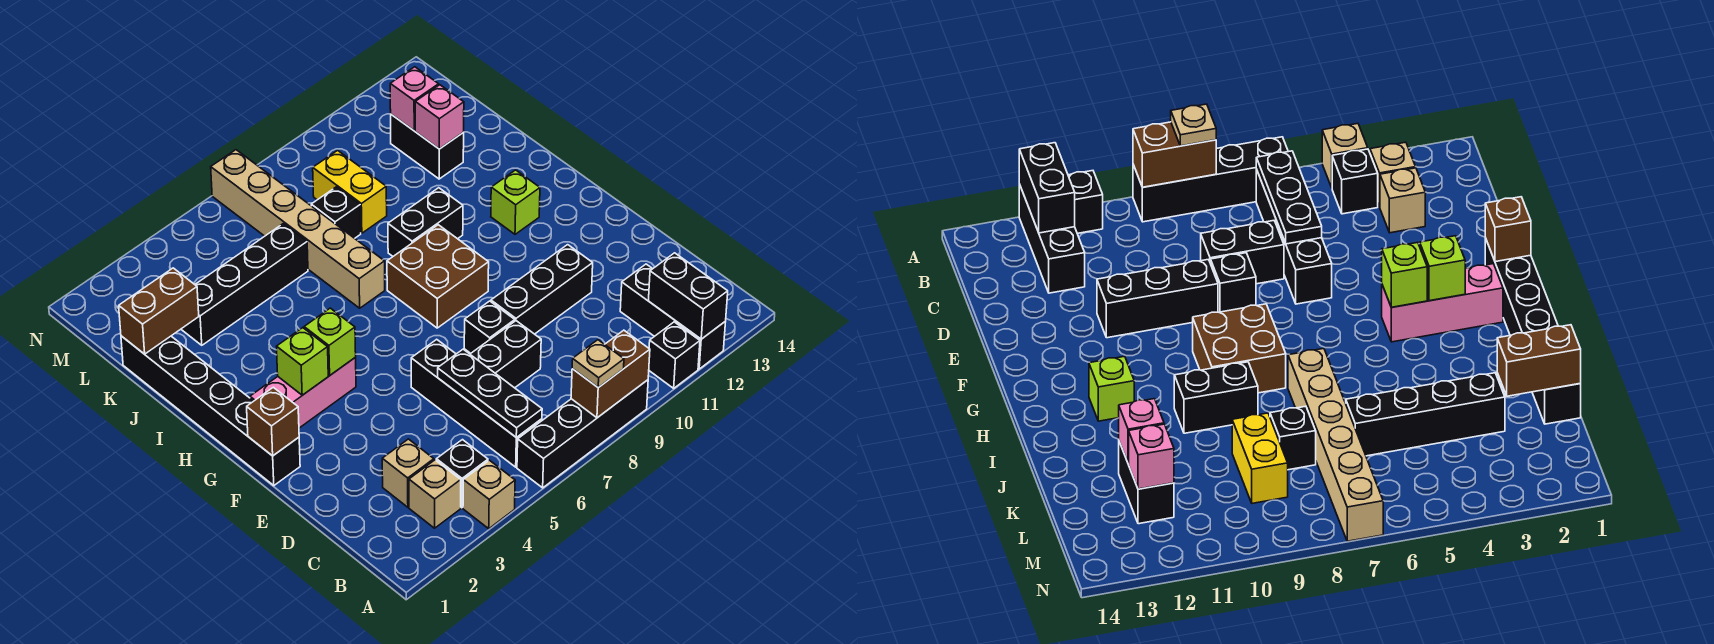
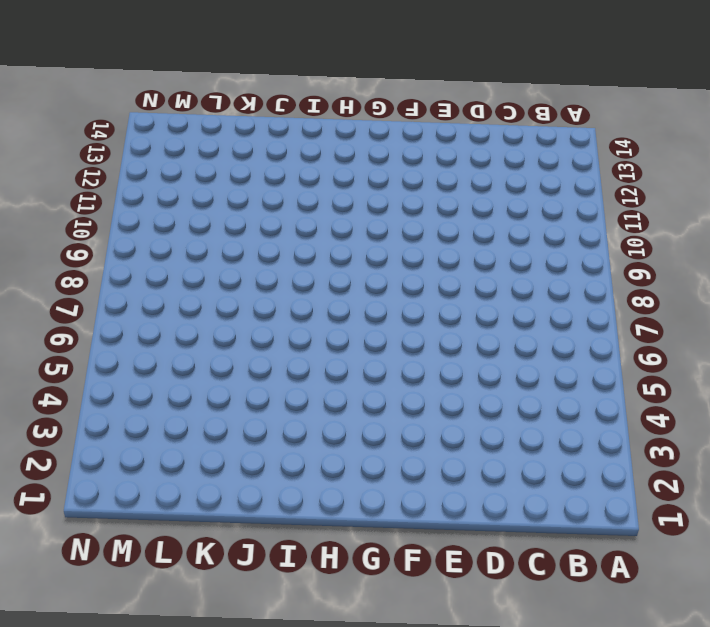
none -> tan brick A4 level 1
none -> black brick A6:A9 level 1
none -> black brick A11 level 1
none -> black brick A12:C12 level 1

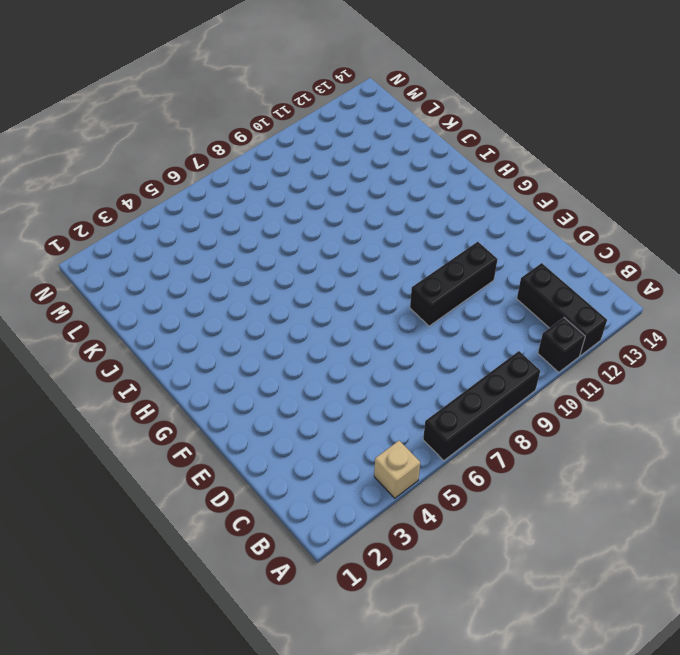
none -> tan brick B3 level 1
none -> black brick B4 level 1
none -> black brick B6:E6 level 1
none -> tan brick C3 level 1

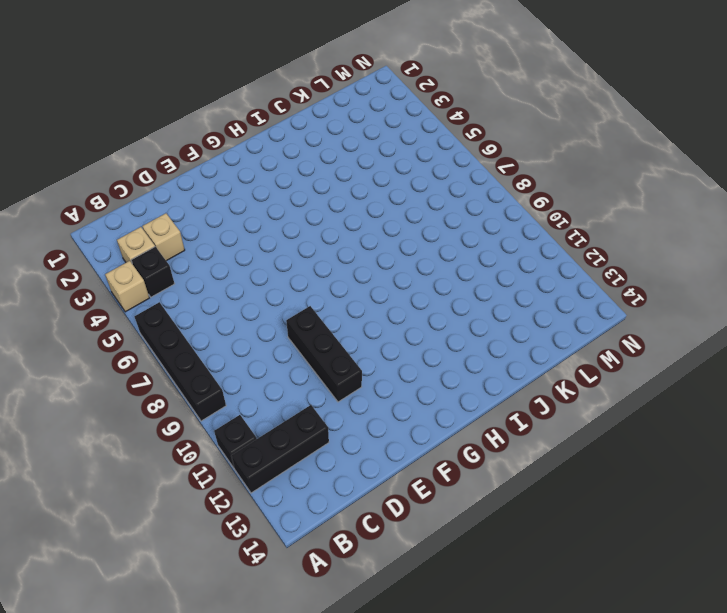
none -> black brick B6:E6 level 1
none -> black brick D7:D8 level 1
none -> black brick E8 level 1
none -> black brick F1:K1 level 1

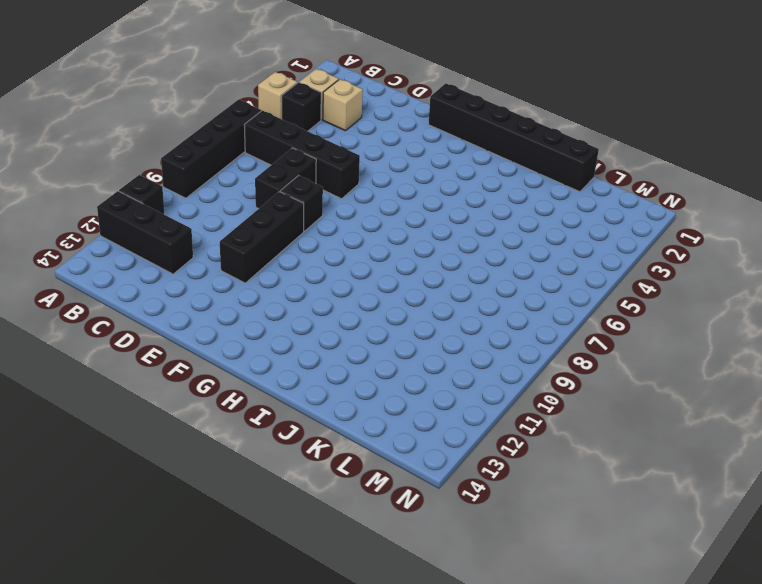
none -> pink brick G2:G4 level 1
none -> brown brick G8:H9 level 1
none -> lime brick H12 level 1
none -> tan brick I7:N7 level 1

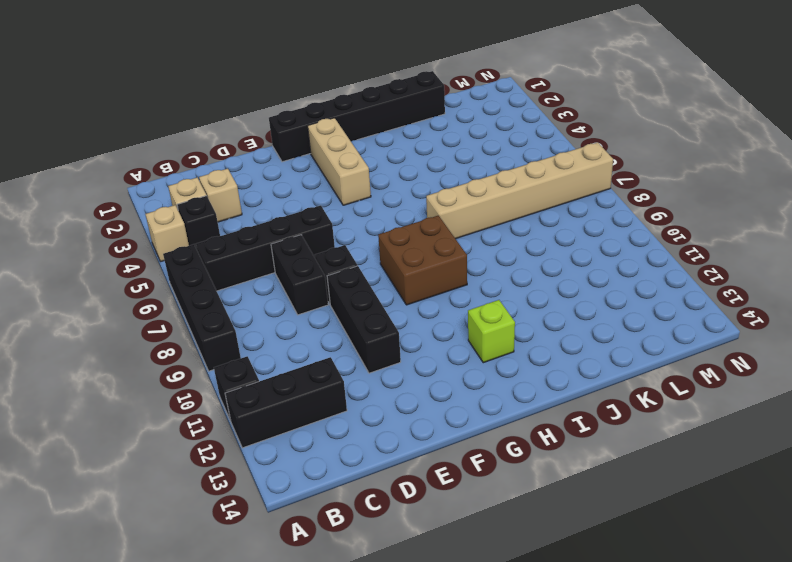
tan brick G2:G4 level 1 -> pink brick G2:G4 level 1
none -> black brick I9:I10 level 1
none -> black brick K3:K6 level 1
none -> black brick K8 level 1
none -> yellow brick K9:L9 level 1

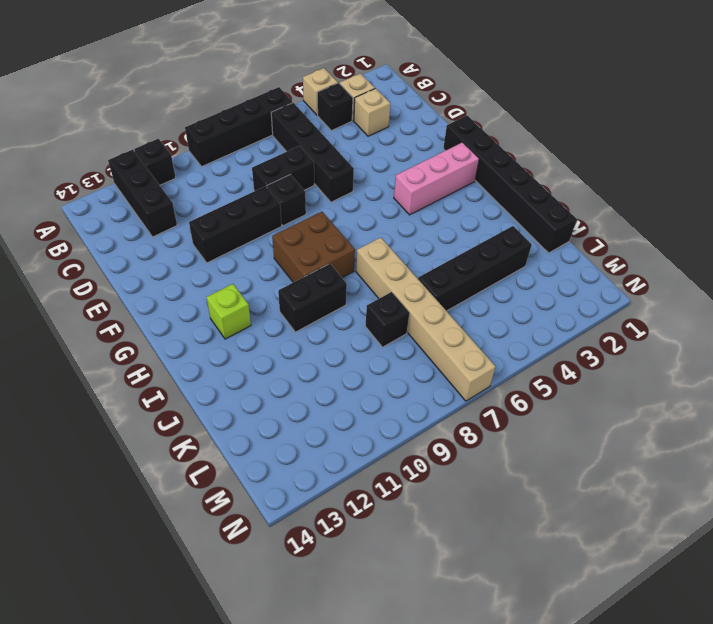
none -> yellow brick K9:L9 level 1
none -> black brick K12:L12 level 1
none -> brown brick A8:A9 level 2
none -> black brick A12:B12 level 2

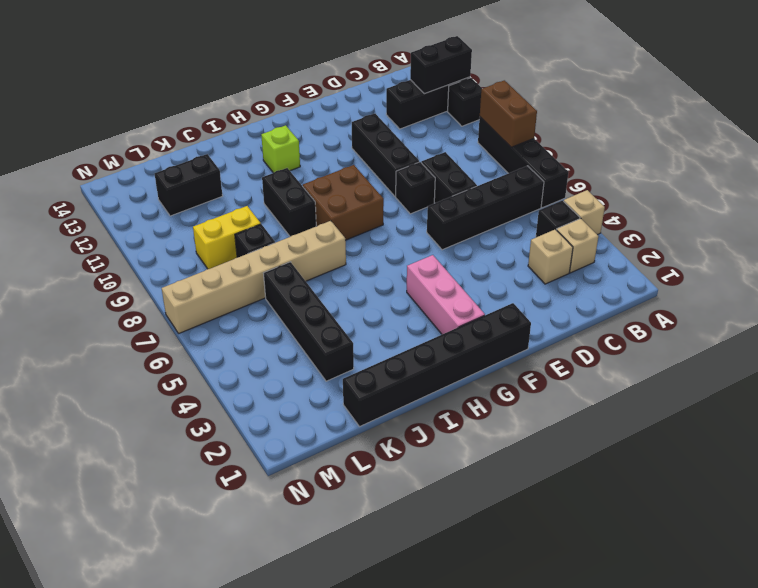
none -> black plate B6:D6 level 2
none -> brown brick F1 level 2
none -> lime brick G3 level 2
none -> lime brick G4 level 2

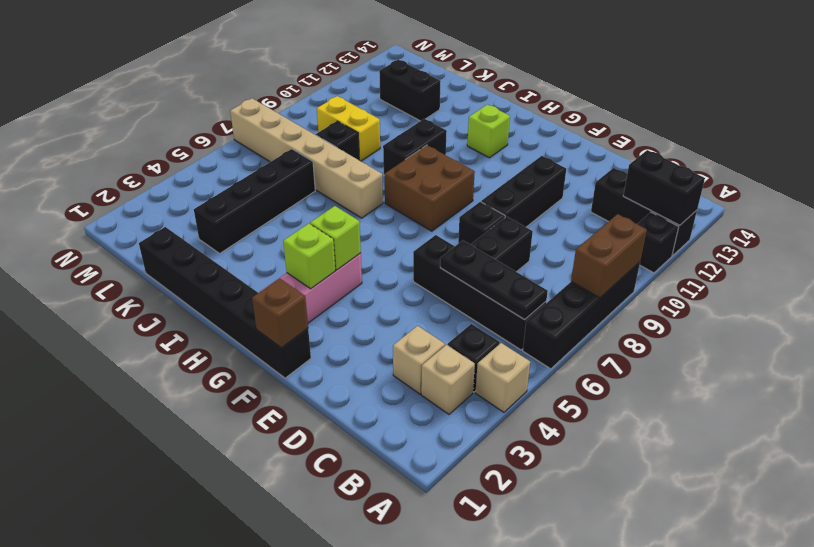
none -> brown brick K1:K2 level 2
none -> pink brick K12 level 2
none -> pink brick L12 level 2
none -> tan plate A8 level 3

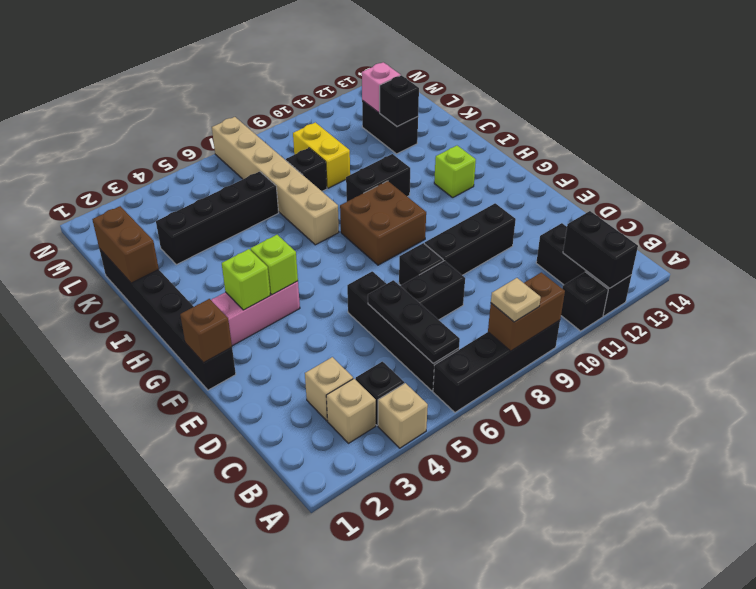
brown brick J1:K1 level 2 -> brown brick K1:K2 level 2
black brick K12 level 2 -> pink brick K12 level 2

